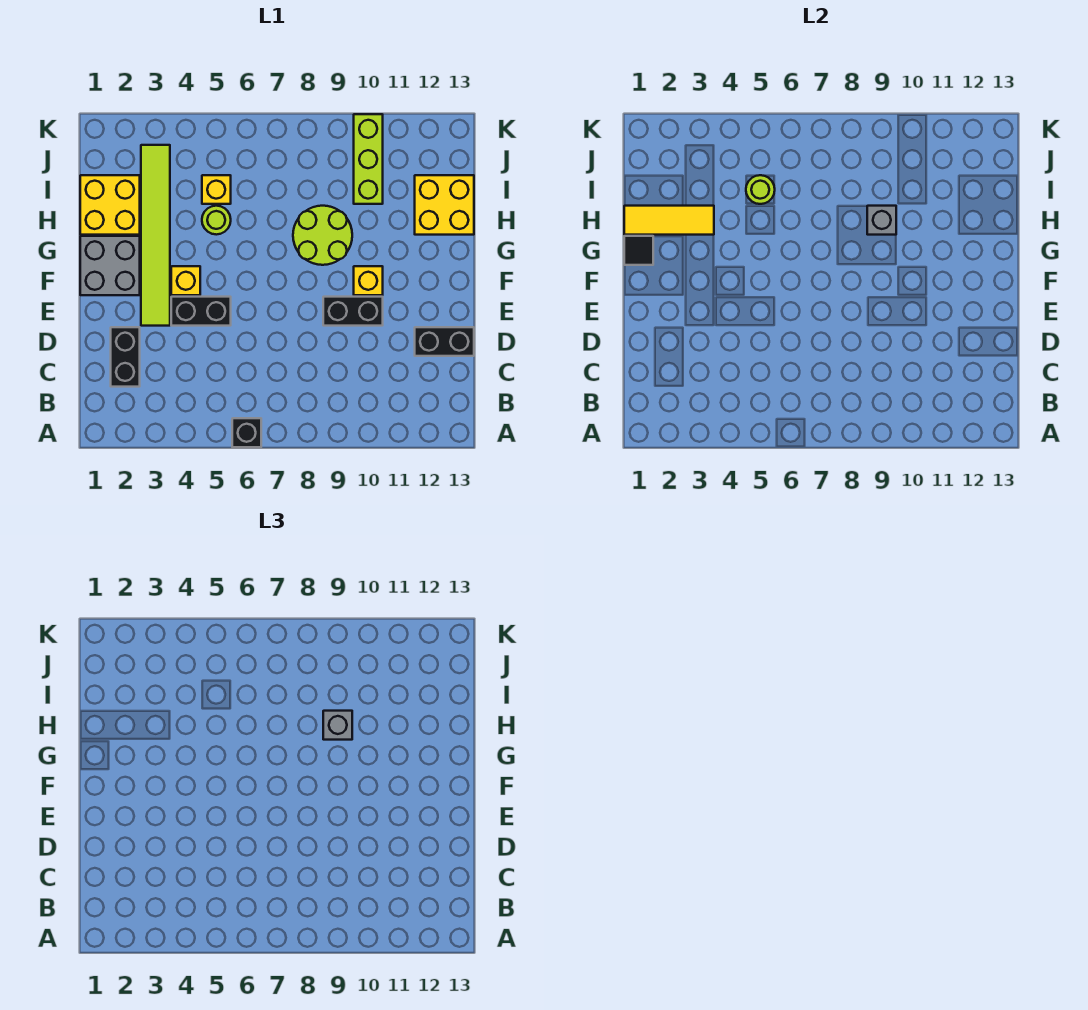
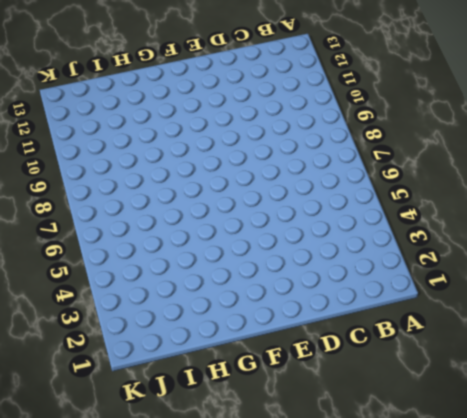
none -> black brick A6 level 1
none -> black brick C2:D2 level 1
none -> black brick D12:D13 level 1

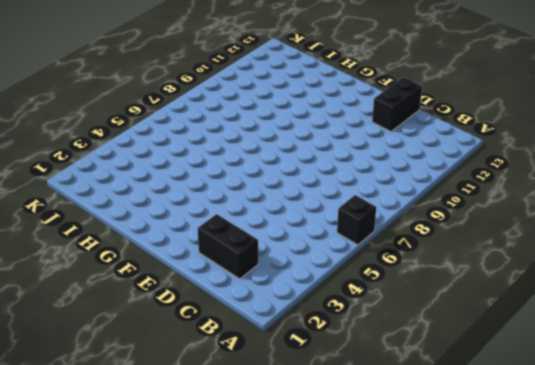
none -> lime tile E3:J3 level 1
none -> black brick E4:E5 level 1
none -> black brick E9:E10 level 1

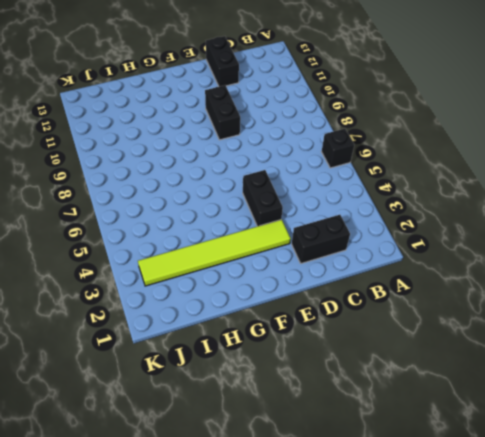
none -> grey brick F1:G2 level 1
none -> yellow brick F4 level 1
none -> yellow brick F10 level 1

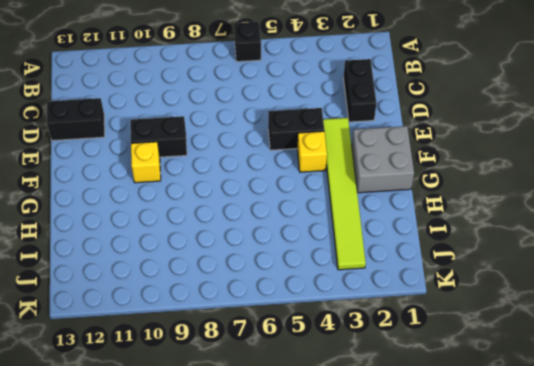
none -> lime round brick G8:H9 level 1
none -> yellow brick H1:I2 level 1
none -> lime round brick H5 level 1

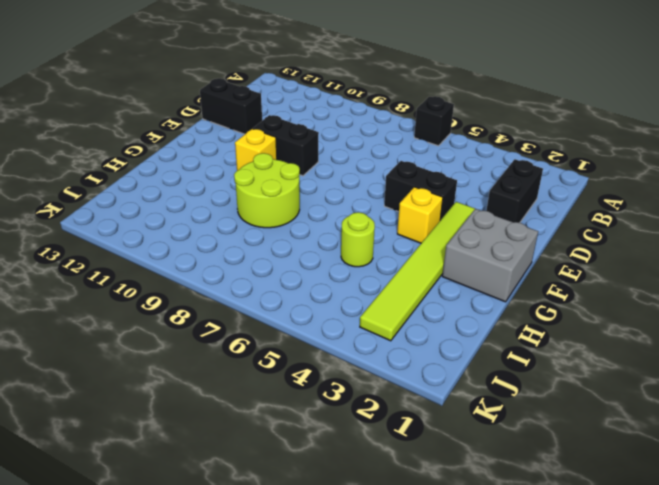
none -> yellow brick H1:I2 level 1
none -> yellow brick H12:I13 level 1
none -> yellow brick I5 level 1

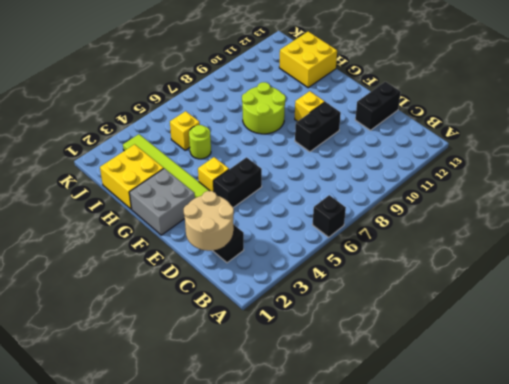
tan round brick C1:D2 level 2 -> none
none -> lime brick I10:K10 level 1
none -> black tile G1 level 2
none -> yellow tile H1:H3 level 2

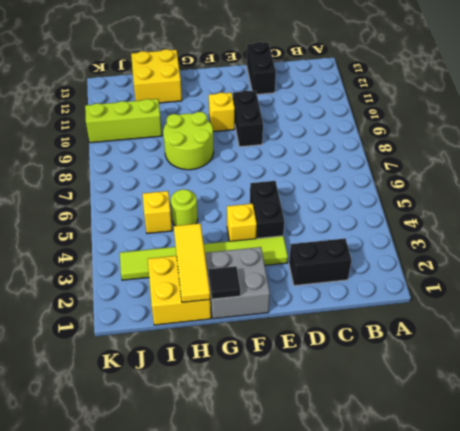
none -> black brick A6 level 1
none -> grey brick H9 level 2
none -> lime round brick I5 level 2

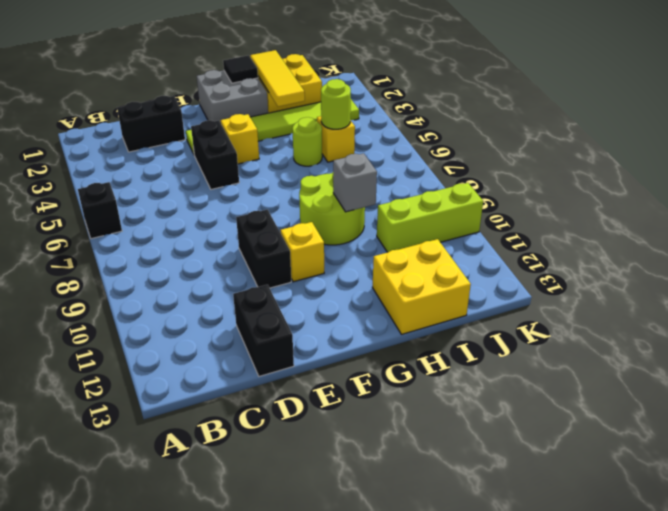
none -> grey brick H9 level 3

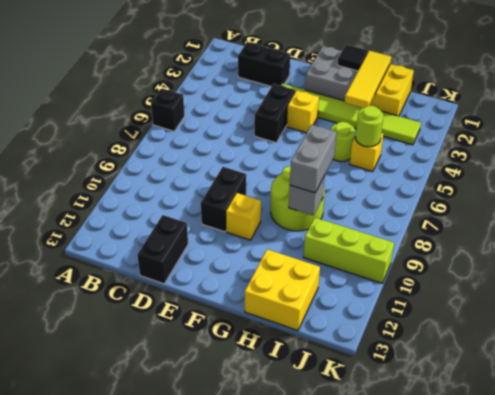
grey brick H8:H9 level 3 -> grey brick H9 level 3

